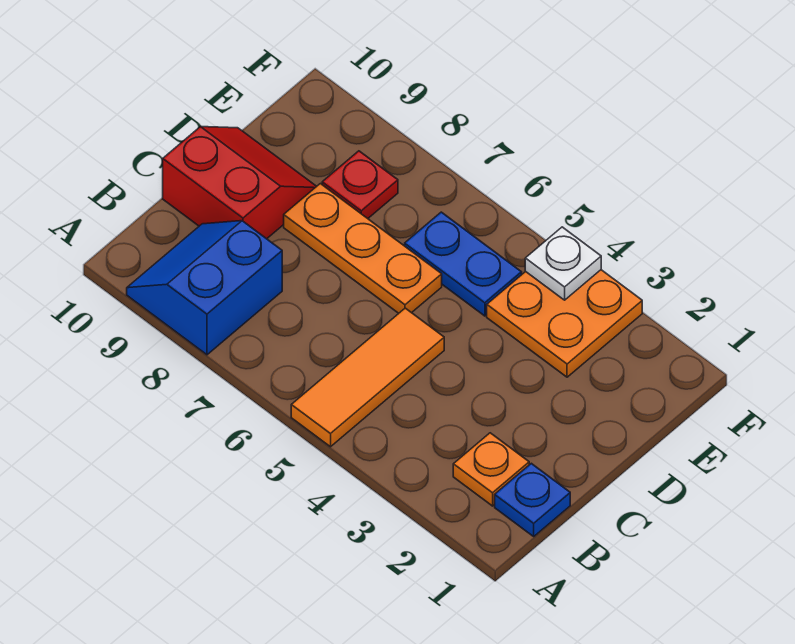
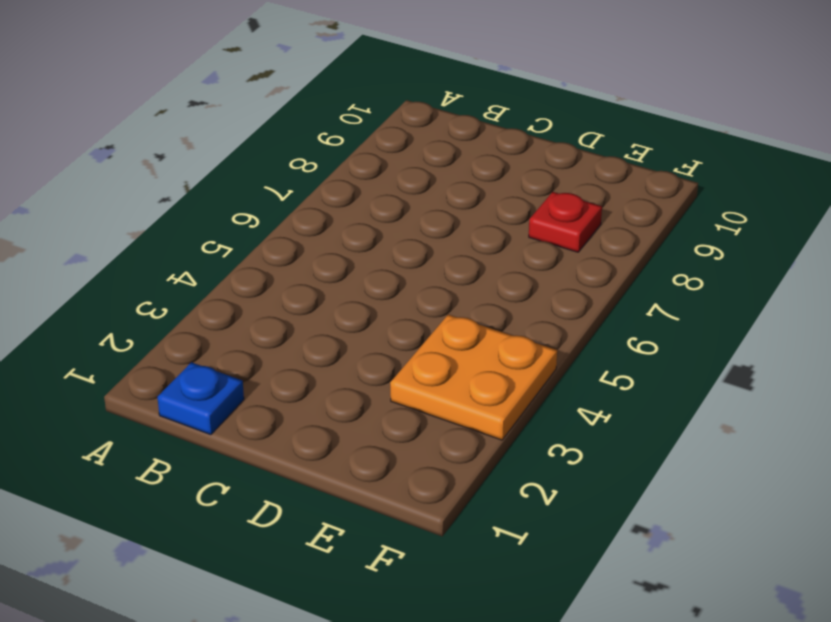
none -> orange tile A5:C5 level 1
none -> blue slope A8:B9 level 1 top 8

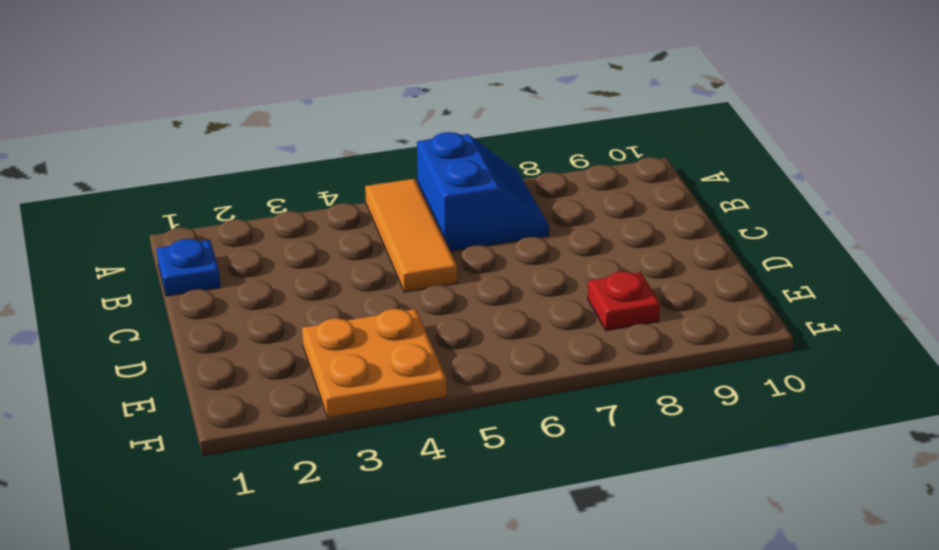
blue slope A6:B7 level 1 top 6 -> blue slope A8:B9 level 1 top 8
none -> orange plate B2 level 1
none -> red slope C9:D10 level 1 top C

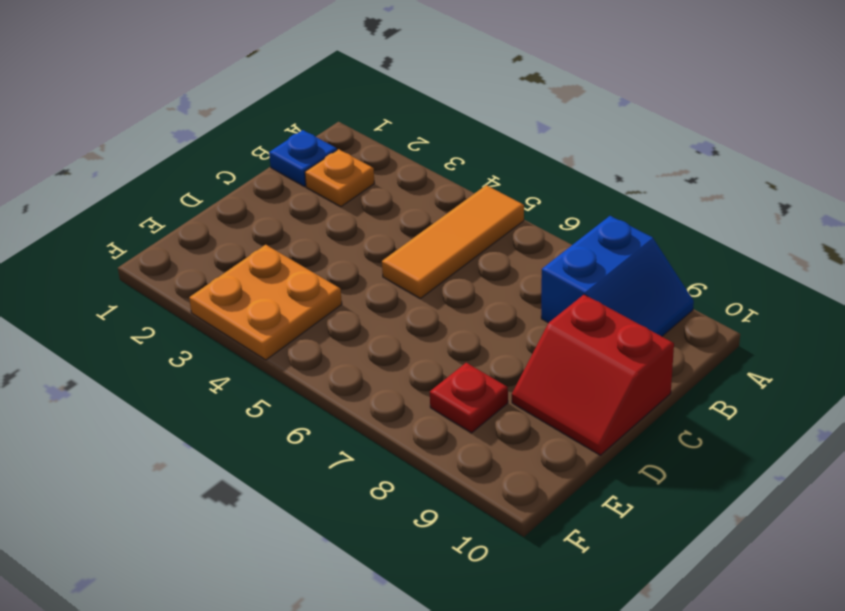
none -> orange plate D6:D8 level 1
none -> blue plate E5:E6 level 1

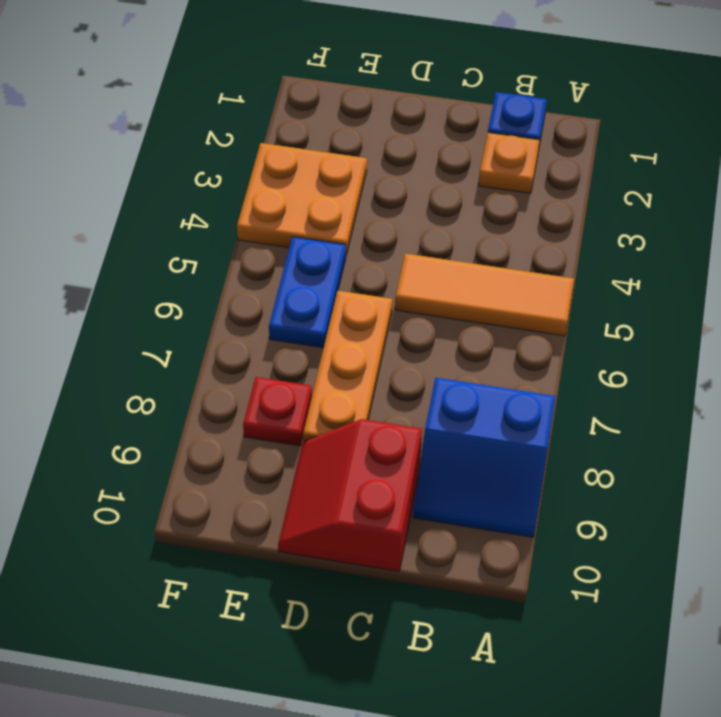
none -> white plate F4 level 2

